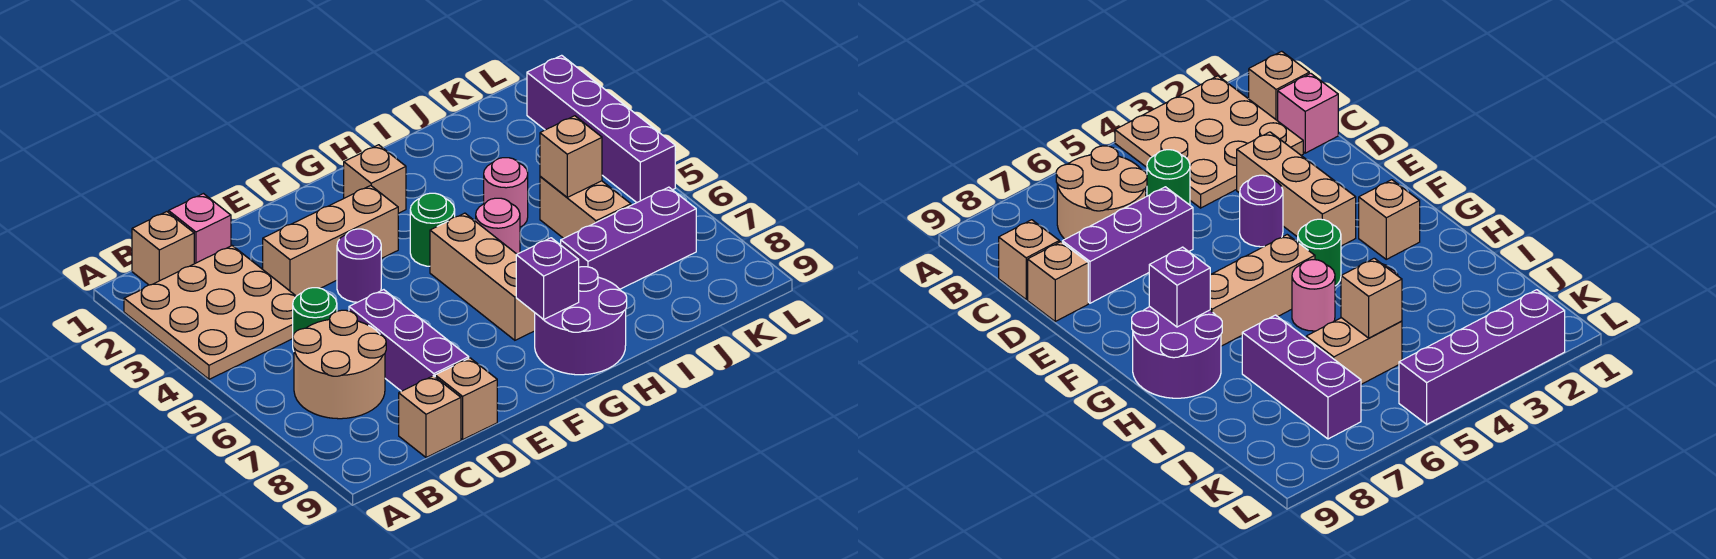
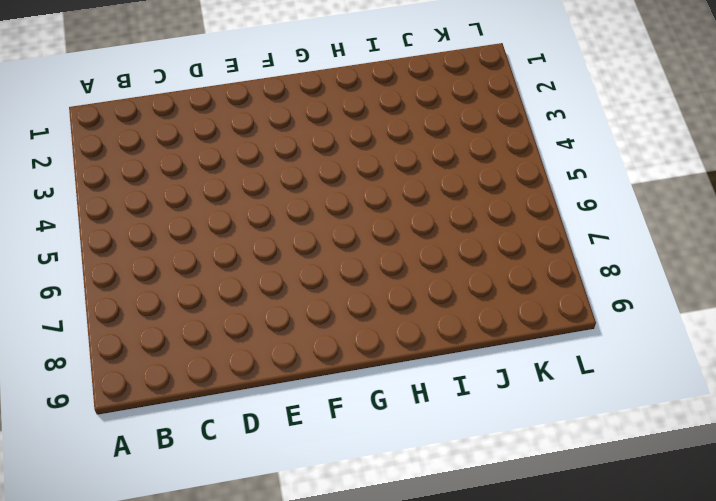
none -> tan plate A2:C4 level 1
none -> tan brick B1 level 1
none -> tan round brick B6:C7 level 1

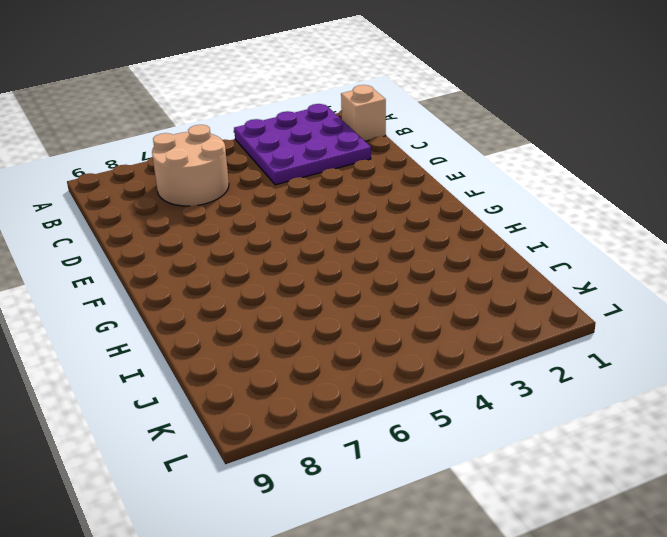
purple plate A2:C4 level 1 -> tan plate A2:C4 level 1
none -> pink brick C1 level 1
none -> green round brick C5 level 1
none -> tan brick C9 level 1

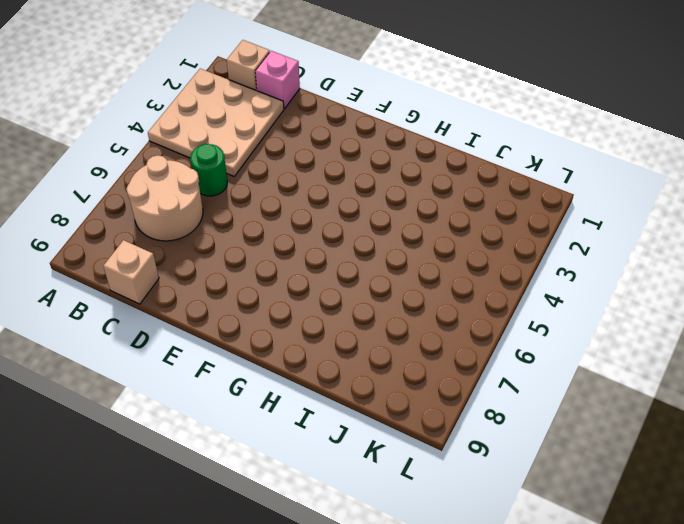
none -> tan brick D3:F3 level 1
none -> purple brick D6:D8 level 1
none -> tan brick D9 level 1

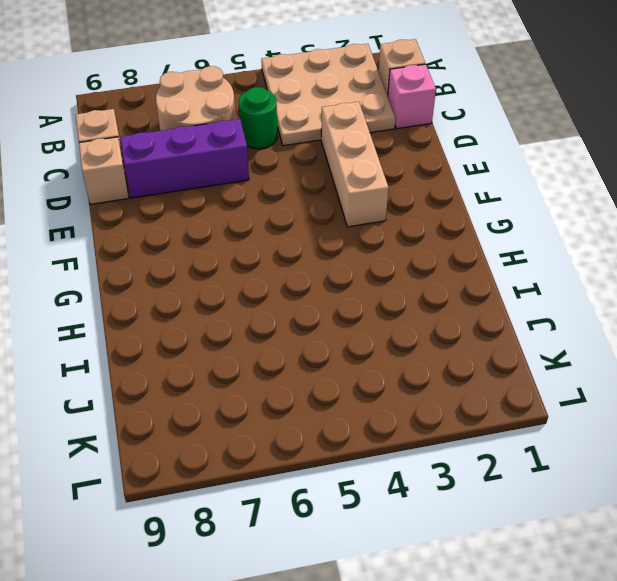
none -> purple round brick E4 level 1
none -> tan brick G2 level 1
none -> green round brick G4 level 1

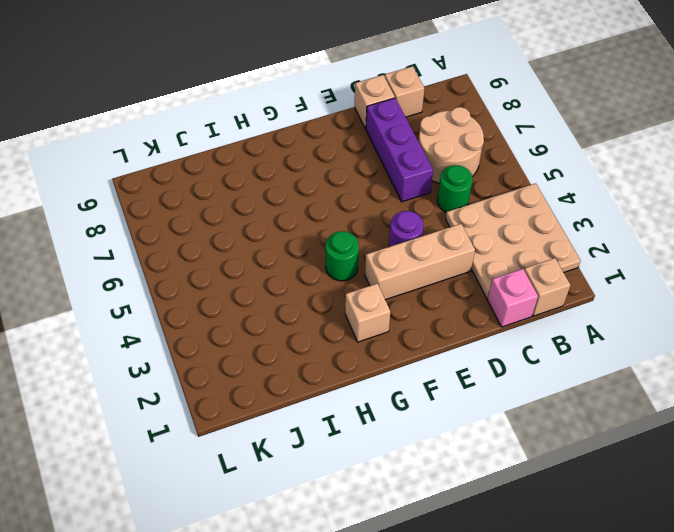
none -> tan brick G5:G7 level 1
none -> purple round brick G8:H9 level 1
none -> pink round brick H5 level 1

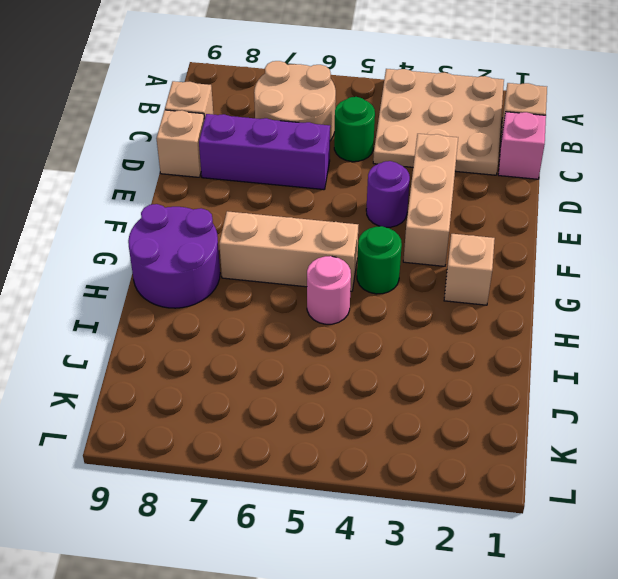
none -> pink round brick I4 level 1
none -> purple brick I7:K7 level 1
none -> tan brick J5:J6 level 1

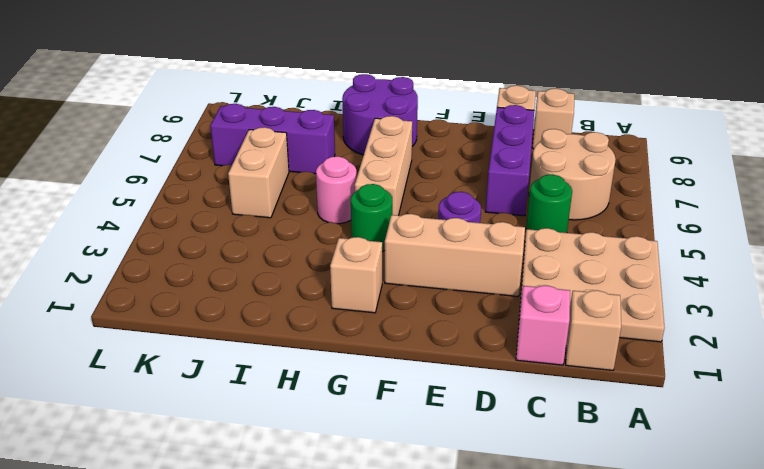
none -> pink round brick I4 level 1
none -> purple brick L2:L5 level 1
none -> purple brick G8 level 2

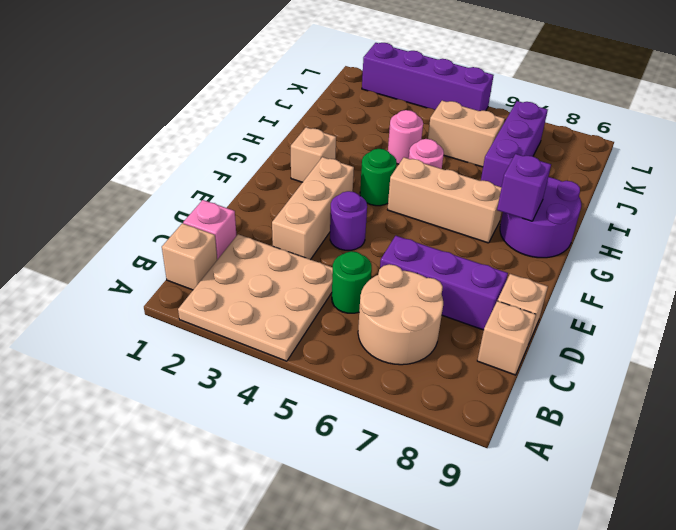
none -> tan brick J5 level 2

